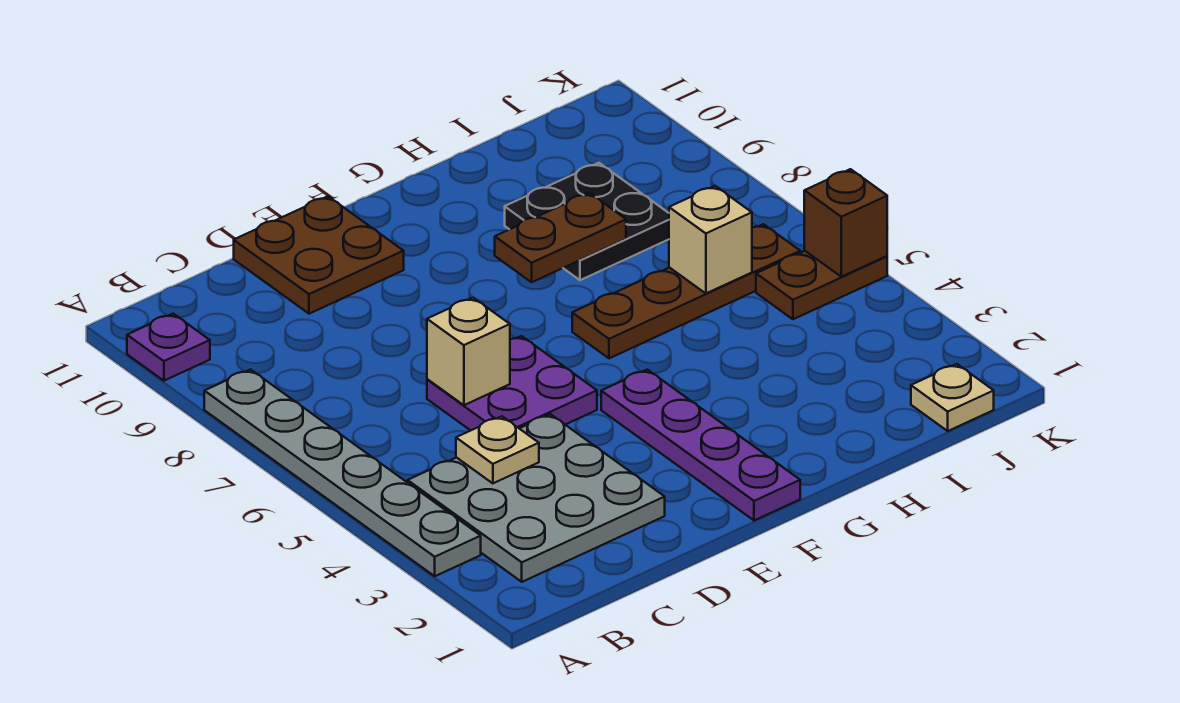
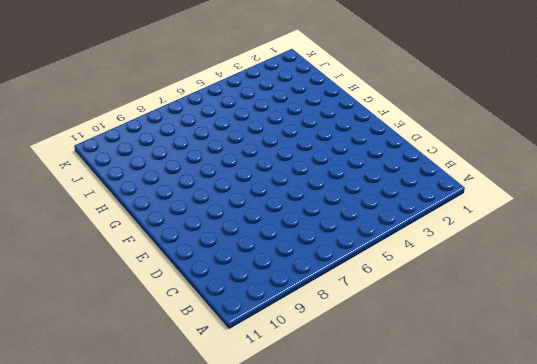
none -> grey plate A3:A8 level 1
none -> purple plate A10 level 1
none -> grey plate B2:D4 level 1

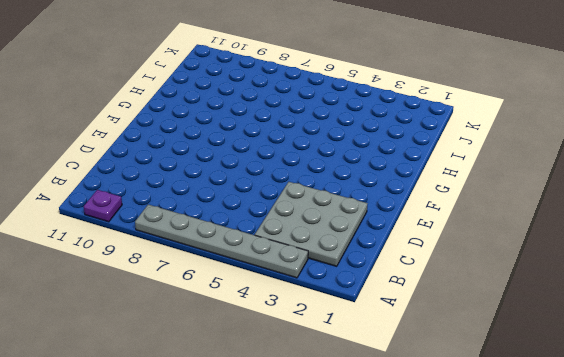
none -> purple plate D5:E6 level 1
none -> brown plate D10:E11 level 1
none -> purple plate F1:F4 level 1

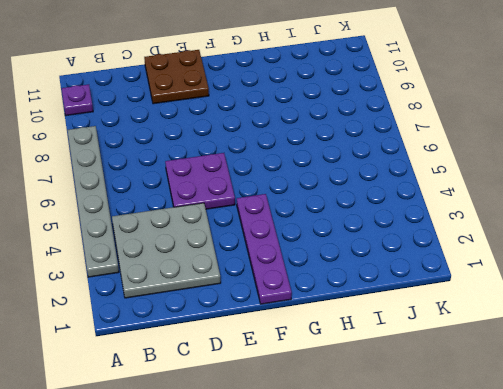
none -> brown plate G6:J6 level 1
none -> black plate H8:I9 level 1
none -> tan plate J1 level 1

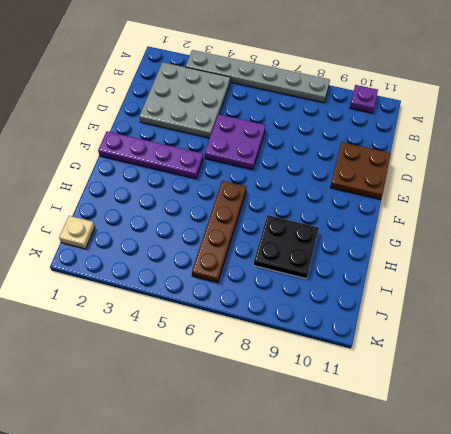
none -> brown plate J5:K5 level 1
none -> tan plate C4 level 2
none -> tan brick D6 level 2

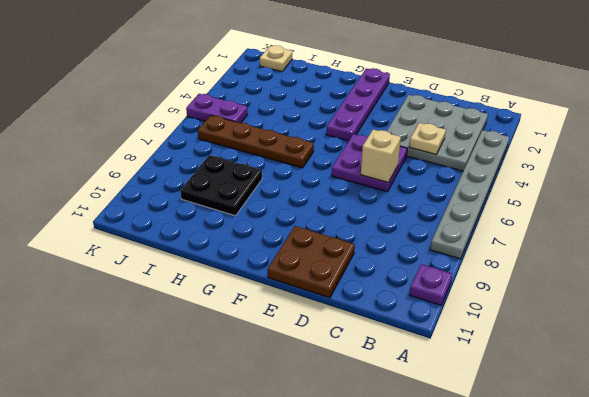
purple plate J5:K5 level 1 -> brown plate J5:K5 level 1
none -> brown plate G8:H8 level 2
none -> tan brick I6 level 2
none -> brown brick K5 level 2

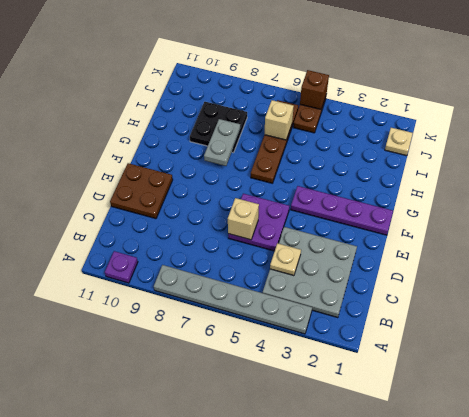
grey plate G8:H8 level 2 -> brown plate G8:H8 level 2

